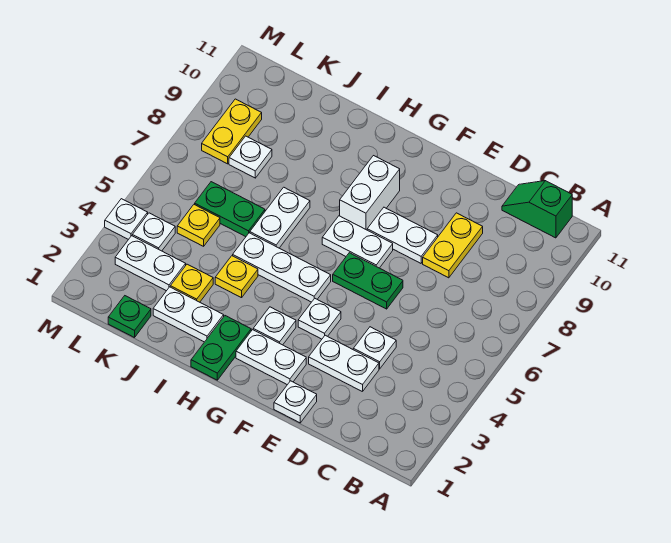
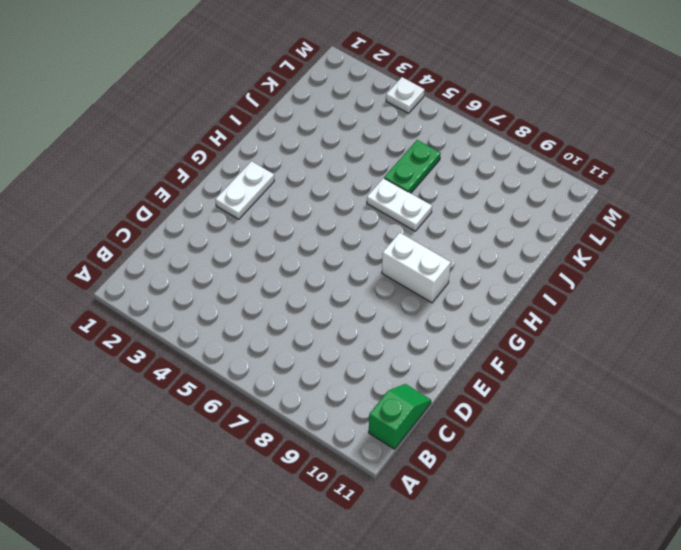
none -> white plate D3:E3 level 1
none -> white plate D4 level 1
none -> yellow plate D8:D9 level 1

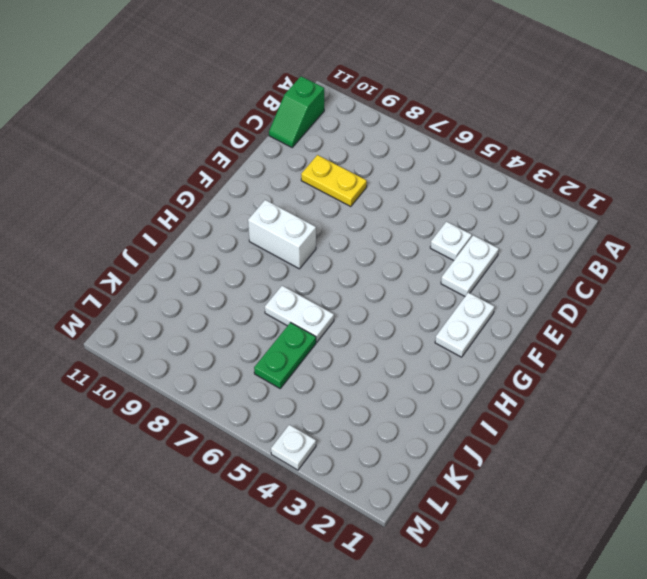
none -> white plate E1 level 1
none -> green plate E6:F6 level 1
none -> white plate E8:F8 level 1

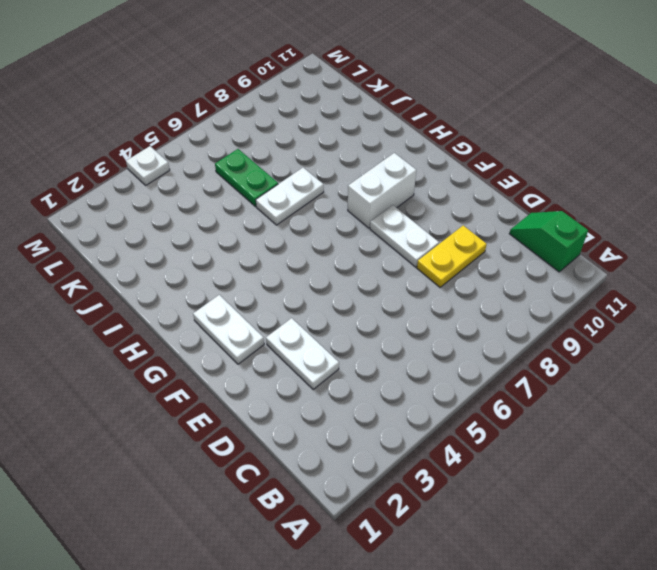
none -> white plate D4 level 1
none -> white plate E1 level 1
none -> green plate E6:F6 level 1

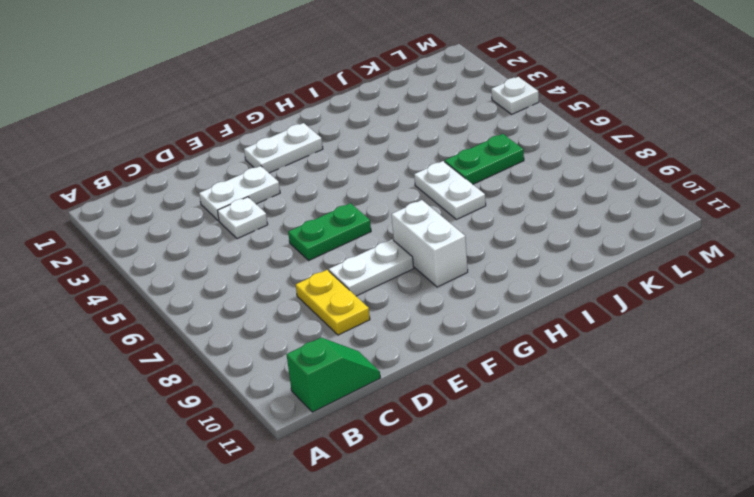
none -> white plate E1 level 1
none -> white plate F4 level 1
none -> white plate F7:G7 level 1

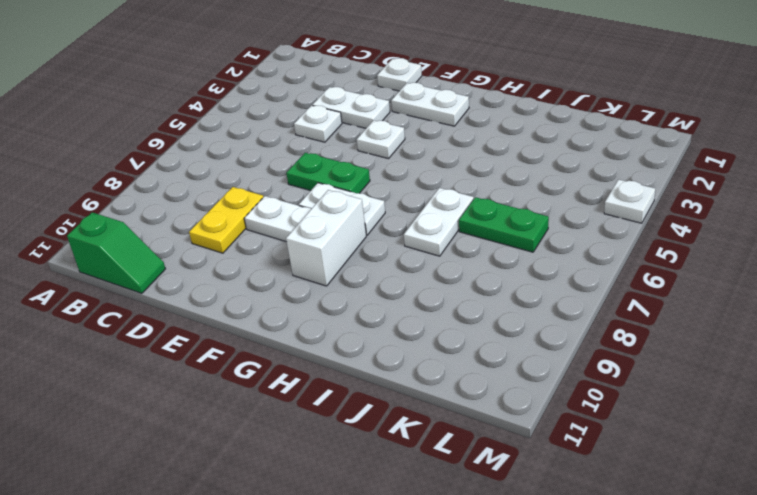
none -> white plate G3 level 1
none -> white plate G5:I5 level 1
none -> green plate H1:H2 level 1

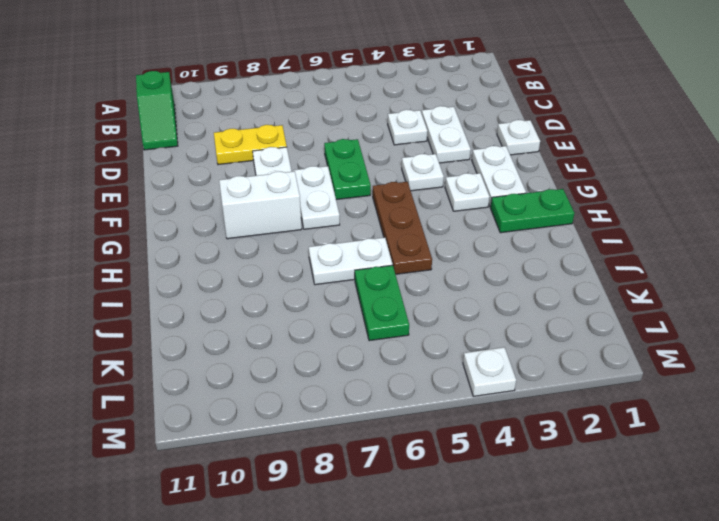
brown plate G5:I5 level 1 -> white plate G5:I5 level 1
none -> white plate I2:J2 level 1
none -> yellow plate I4 level 1
none -> yellow plate J3 level 1

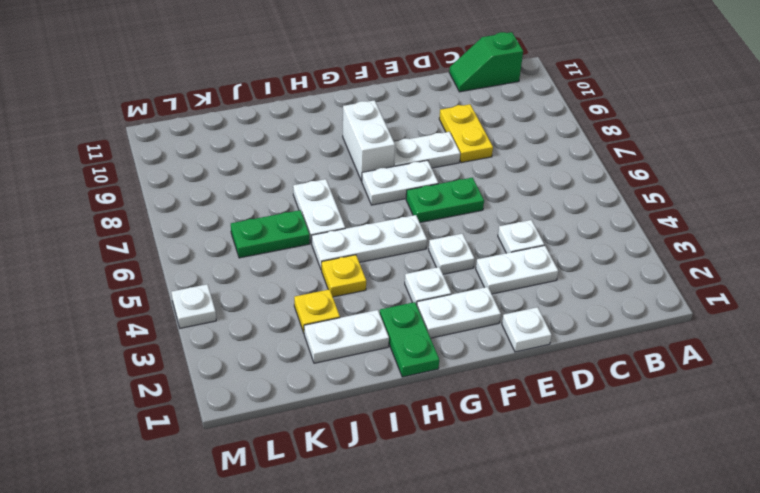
none -> green plate K1 level 1
none -> white plate K3:L3 level 1
none -> yellow plate K5 level 1

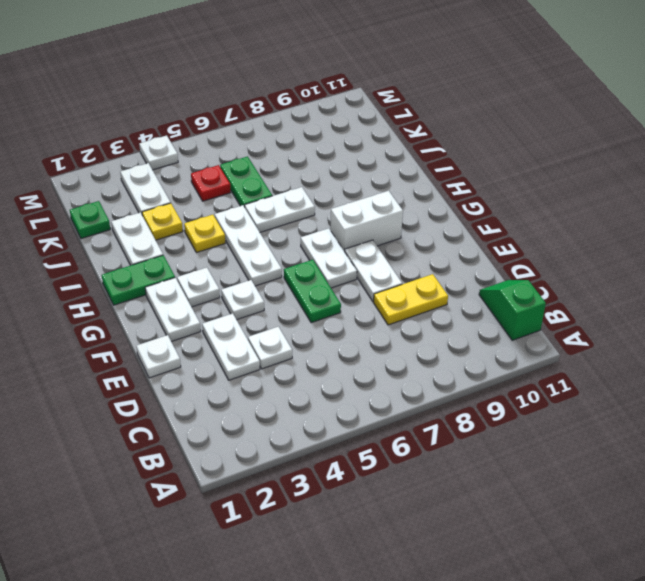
red plate K5 level 1 -> yellow plate K5 level 1
none -> white plate K8 level 1
none -> white plate L4 level 1
none -> yellow plate L8:L9 level 1

